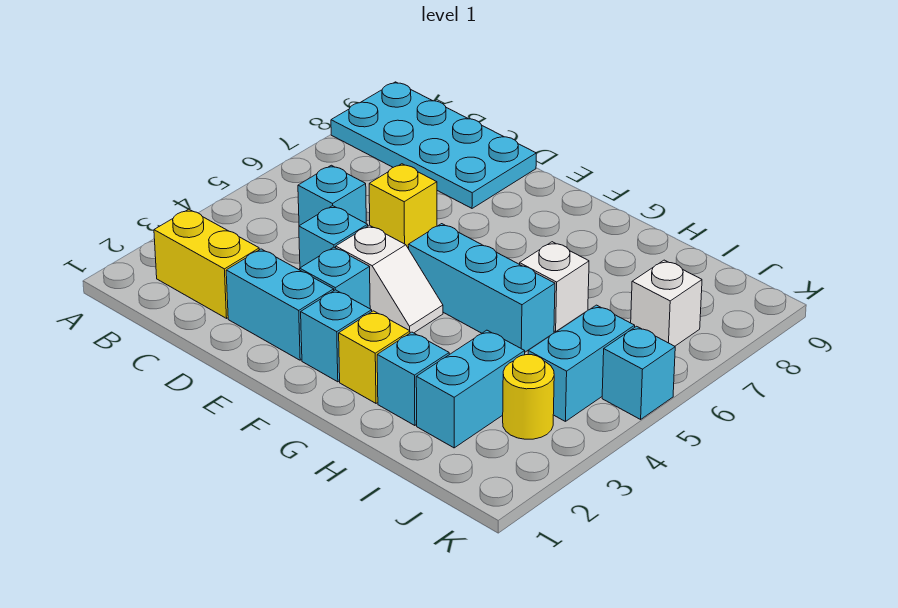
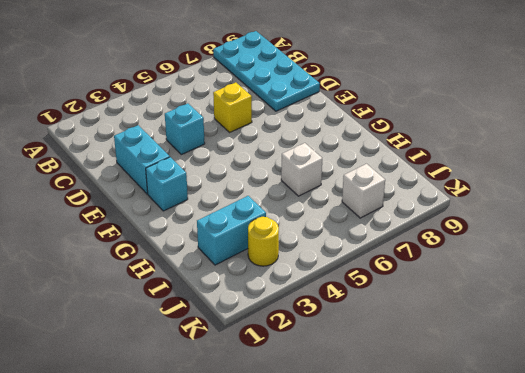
none -> yellow brick B2:C2 level 1
none -> cyan brick C5 level 1
none -> cyan brick E3 level 1

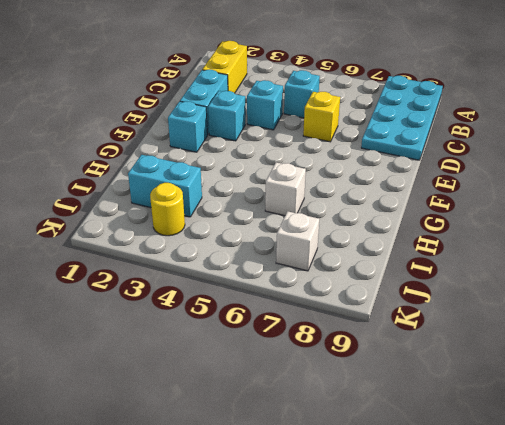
none -> white slope E4:F4 level 1 top E
none -> cyan brick F5:H5 level 1
none -> yellow brick G2 level 1

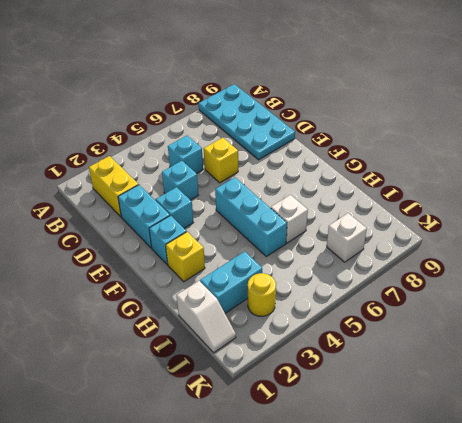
white slope I1:J1 level 1 top I -> white slope E4:F4 level 1 top E
none -> cyan brick H2 level 1
none -> cyan brick J4:J5 level 1
none -> cyan brick K5 level 1

